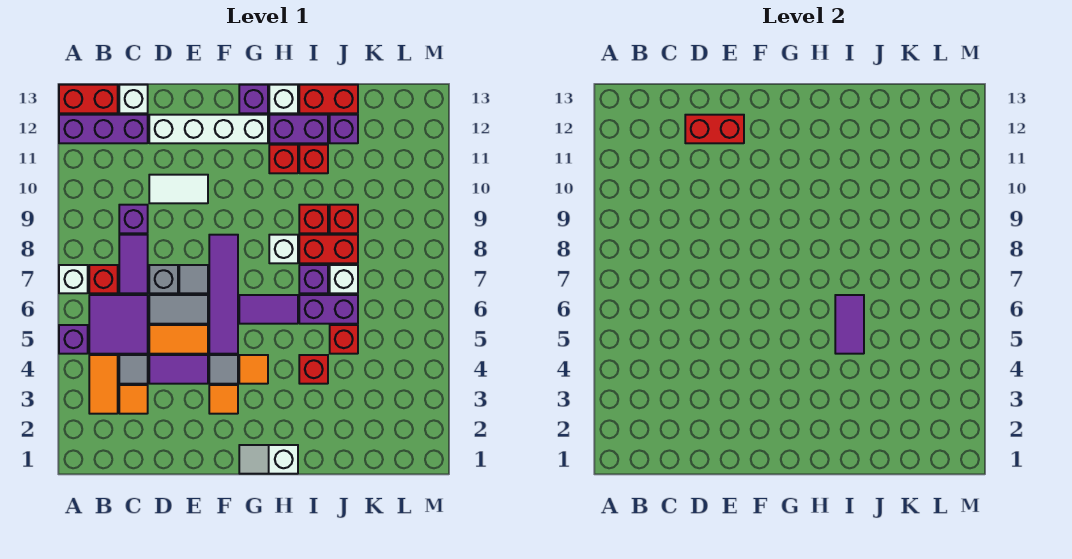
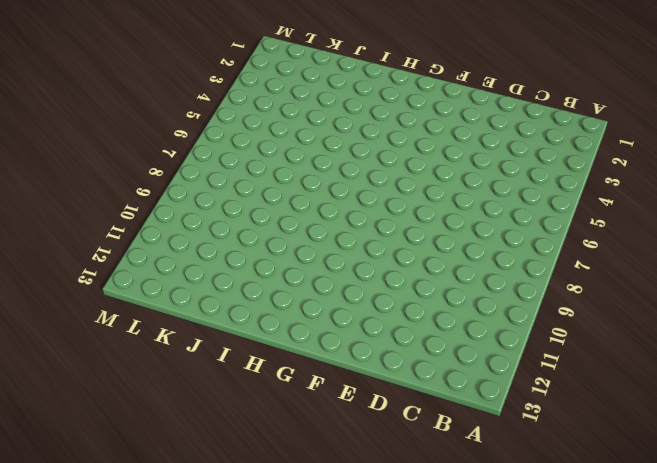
none -> purple brick A5 level 1
none -> white brick A7 level 1
none -> purple brick A12:C12 level 1
none -> red brick A13:B13 level 1

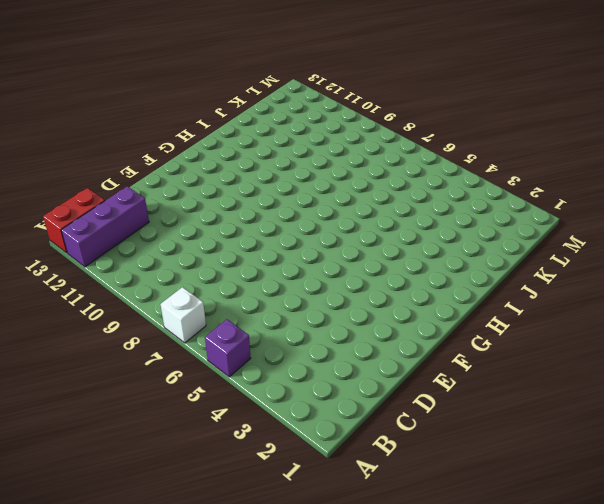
none -> orange tile B3:B4 level 1
none -> purple tile B5:C6 level 1
none -> red brick B7 level 1
none -> orange tile C3 level 1

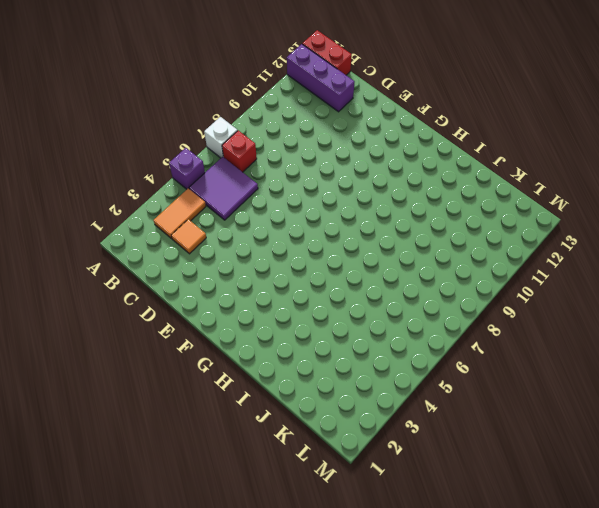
none -> grey tile C4 level 1
none -> purple tile C7:C8 level 1
none -> purple brick C9 level 1
none -> white brick C13 level 1

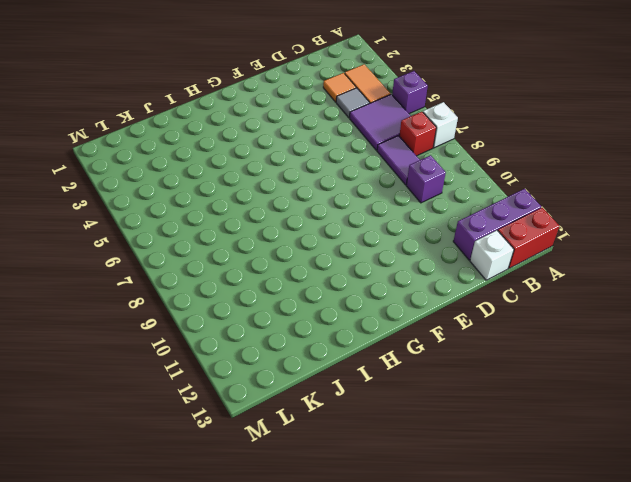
none -> purple tile D4:E4 level 1
none -> orange tile D5:E5 level 1
none -> grey tile D6:E6 level 1
none -> grey brick D7 level 1

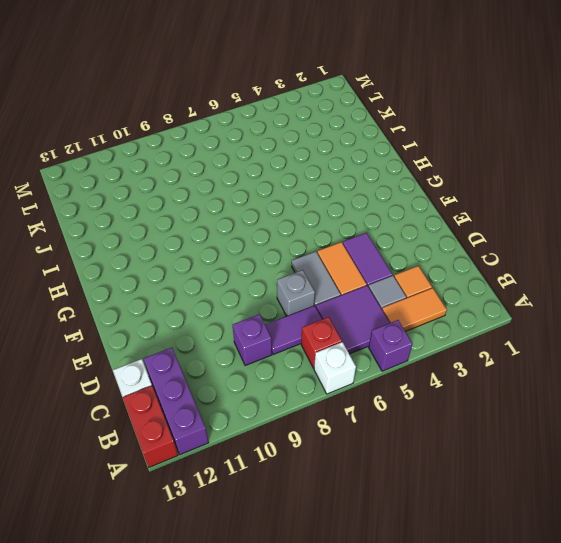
none -> white tile D10:E10 level 1
none -> white brick D12:G12 level 1
none -> grey tile E7 level 1
none -> orange tile F3 level 1

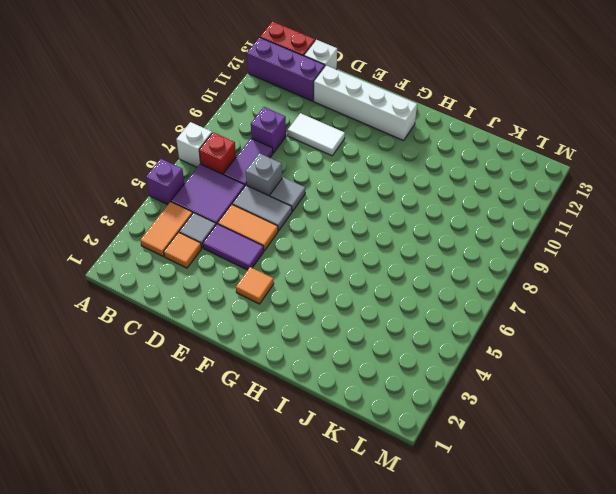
none -> grey tile F4 level 1
none -> purple tile F5:F8 level 1
none -> white slope G1:H1 level 1 top H
none -> orange tile G4 level 1

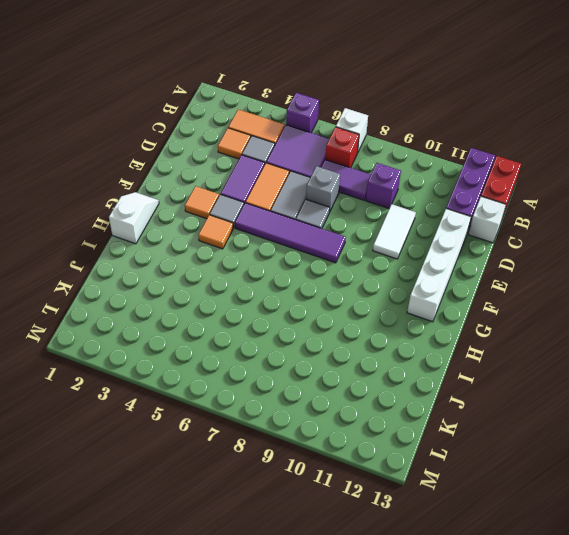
none -> purple tile G6:H6 level 1
none -> purple brick G13 level 1
none -> white brick H8 level 1
none -> red brick H11 level 1

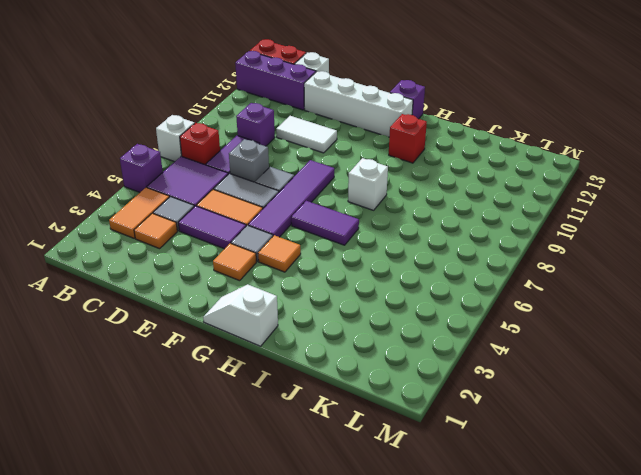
none -> purple brick H12:I12 level 1
none -> white brick H13 level 1
none -> red brick I4 level 1
none -> purple brick I6:J6 level 1

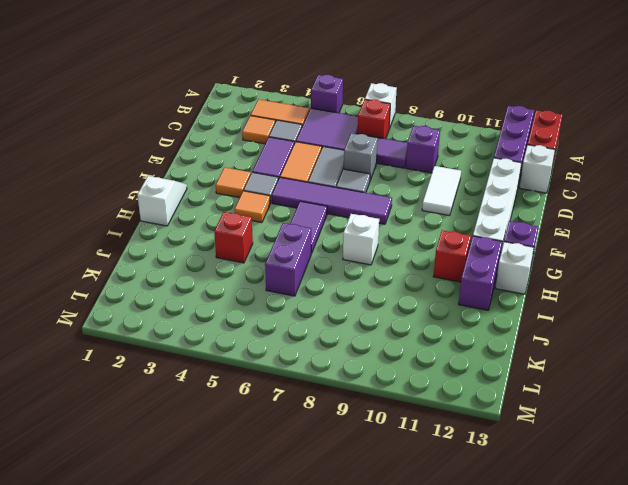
none -> purple brick I7 level 1
none -> red brick I8:J8 level 1
none -> red brick I9 level 1
none -> red brick I11 level 1

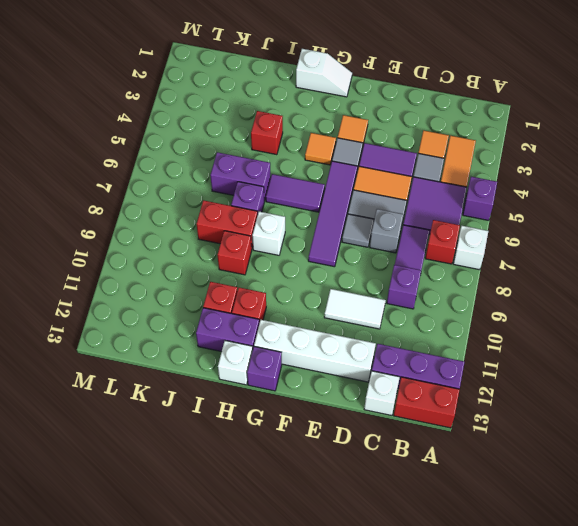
none -> red brick I13:J13 level 1
none -> red brick J5 level 1
none -> white brick J7 level 1
none -> red brick J9 level 1

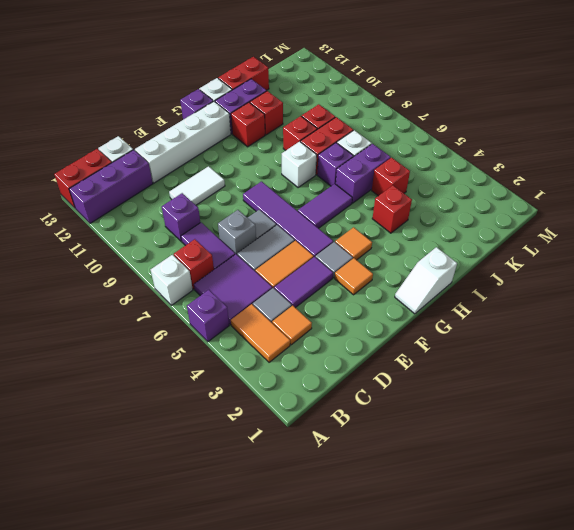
none -> purple brick J12 level 1
none -> red brick D12:E12 level 2
none -> purple tile I5:I6 level 2

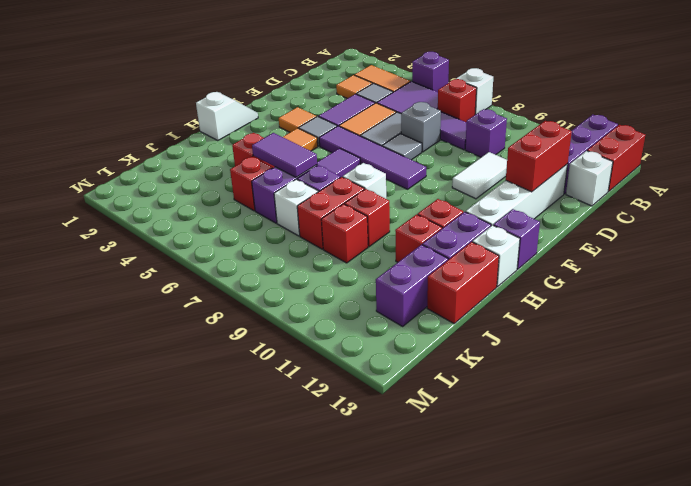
purple brick J12:K12 level 1 -> purple brick J12 level 1

